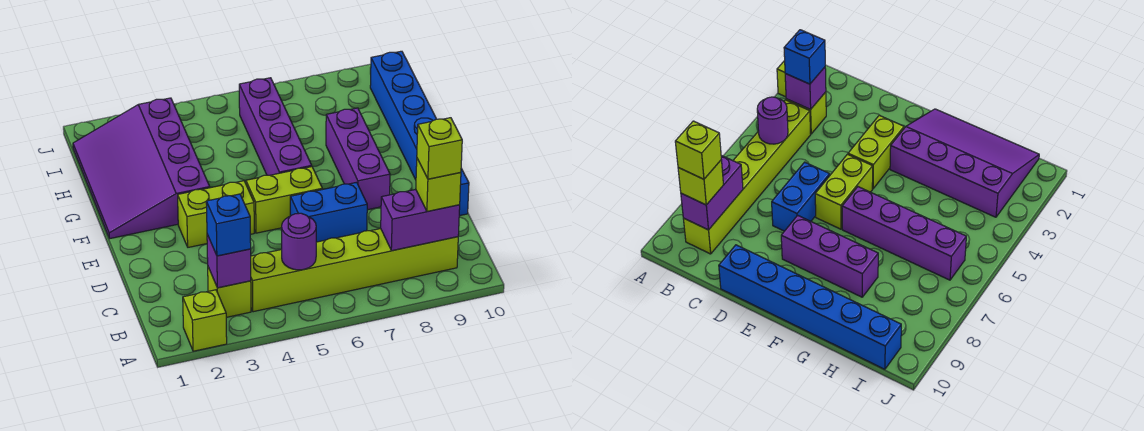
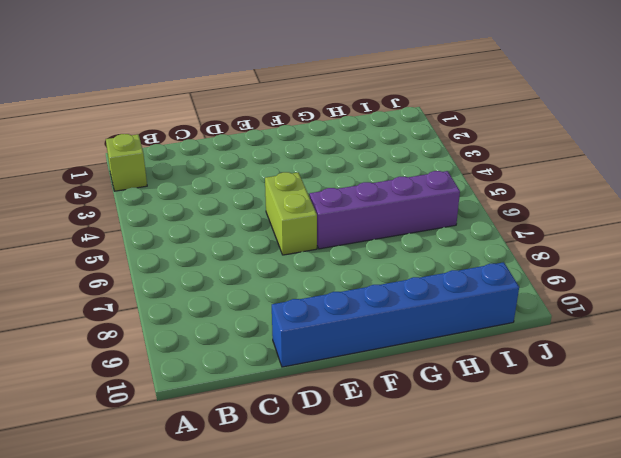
none -> lime brick B3 level 1
none -> lime brick B4:B9 level 1
none -> blue brick D6:D7 level 1

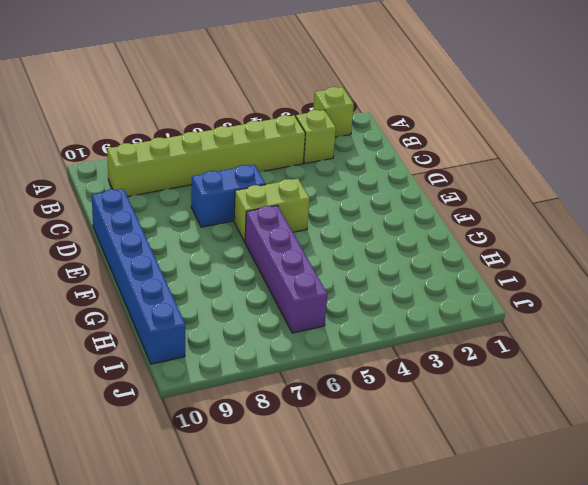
none -> lime brick E3:E4 level 1
none -> purple brick E8:G8 level 1
none -> purple slope F1:I3 level 1 top 3

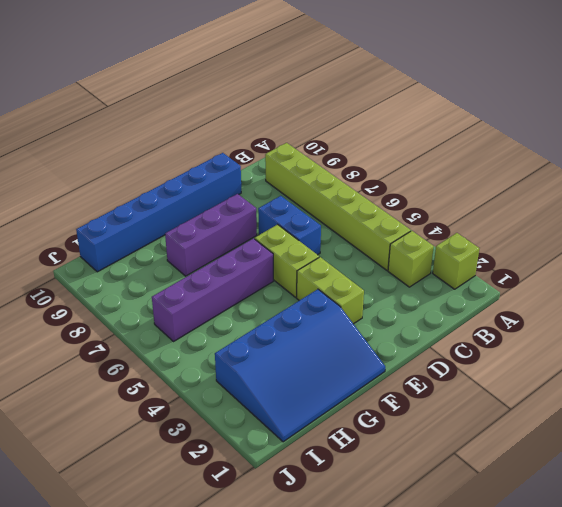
blue slope F1:I3 level 1 top 3 -> purple slope F1:I3 level 1 top 3
none -> purple brick B3 level 2
none -> purple round brick B5 level 2
none -> purple brick B8:B9 level 2

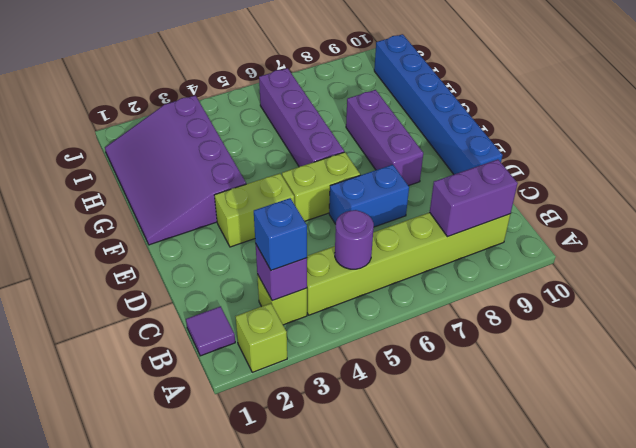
purple tile B1 level 1 -> none
none -> lime brick B9 level 3
none -> lime brick B9 level 4

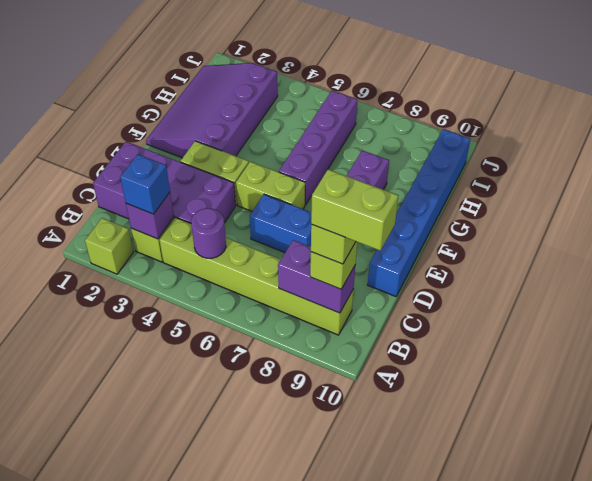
lime brick B9:B10 level 5 -> none
purple brick C1:D4 level 1 -> none

